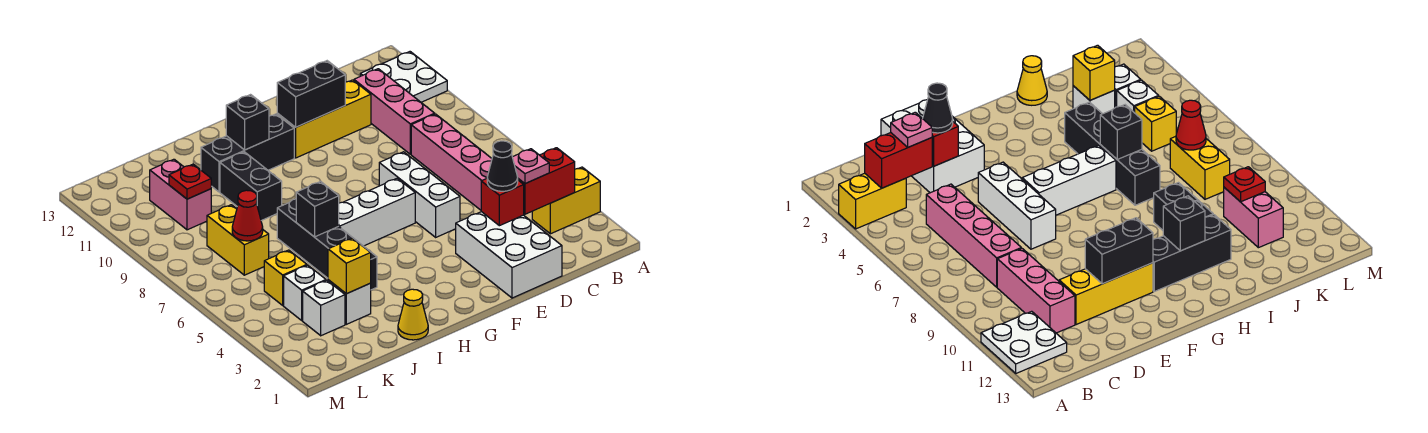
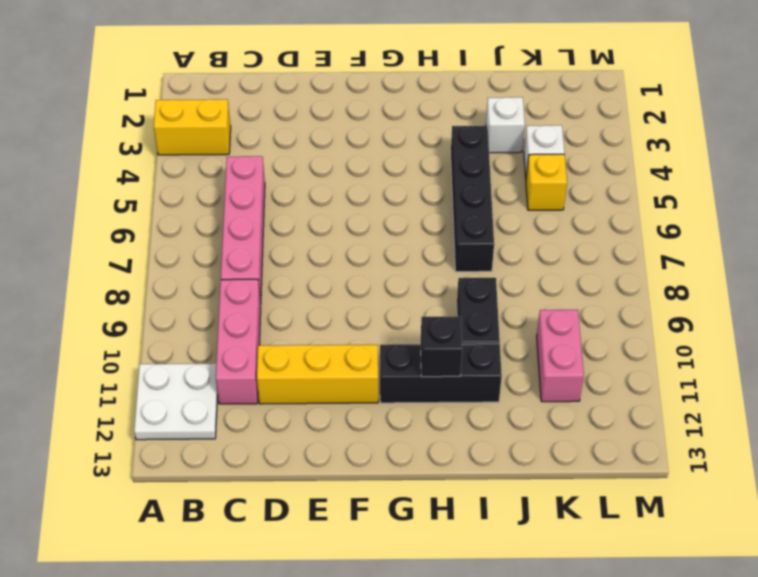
none -> white brick D1:E3 level 1
none -> white brick E5:E7 level 1
none -> white brick F6:H6 level 1

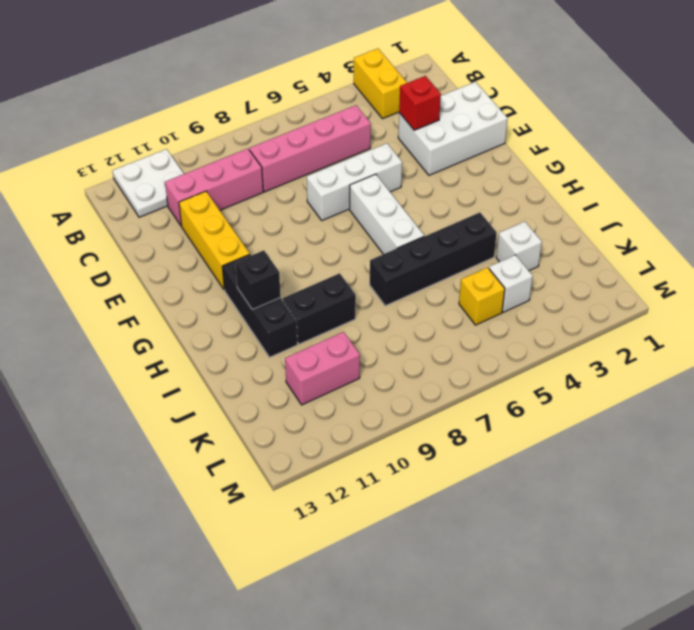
none -> yellow cone I1 level 1
none -> white brick K3 level 1
none -> yellow brick K7:K8 level 1

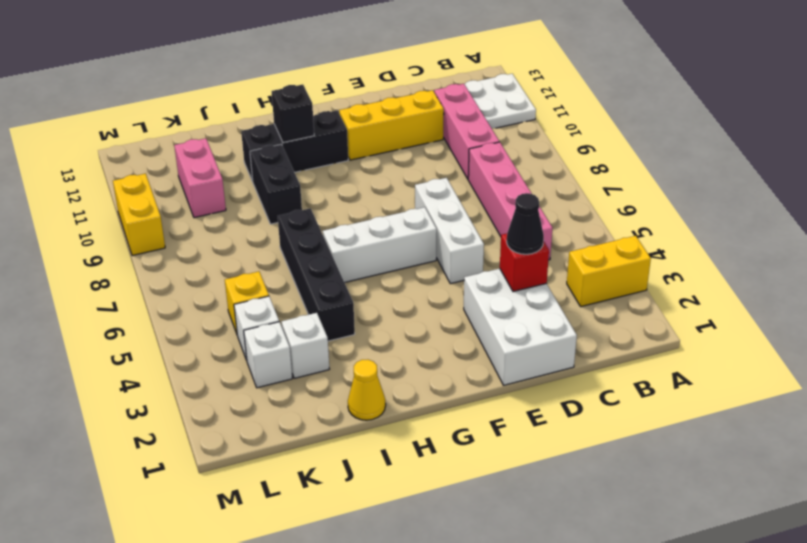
yellow brick M9:M10 level 1 -> yellow brick K7:K8 level 1
none -> red brick B3:C3 level 2
none -> black brick E11:F11 level 2
none -> black brick I6 level 2

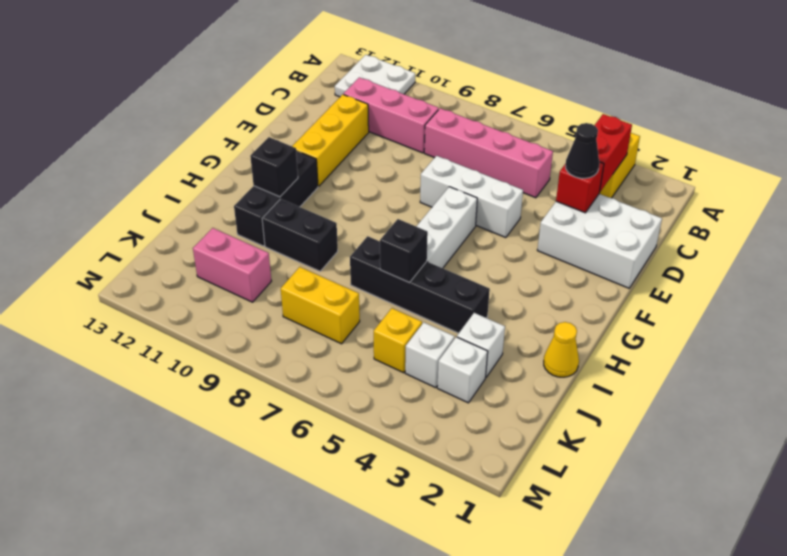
none -> black brick E11:F11 level 2
none -> yellow brick J3 level 2
none -> red cone K7 level 2

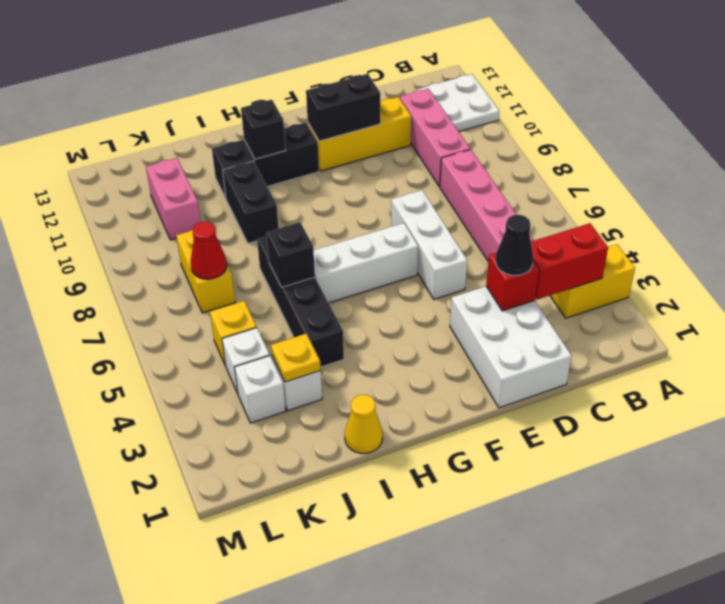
yellow plate J3 level 2 -> yellow brick J3 level 2
none -> red plate K10 level 2
none -> pink plate C3 level 3

